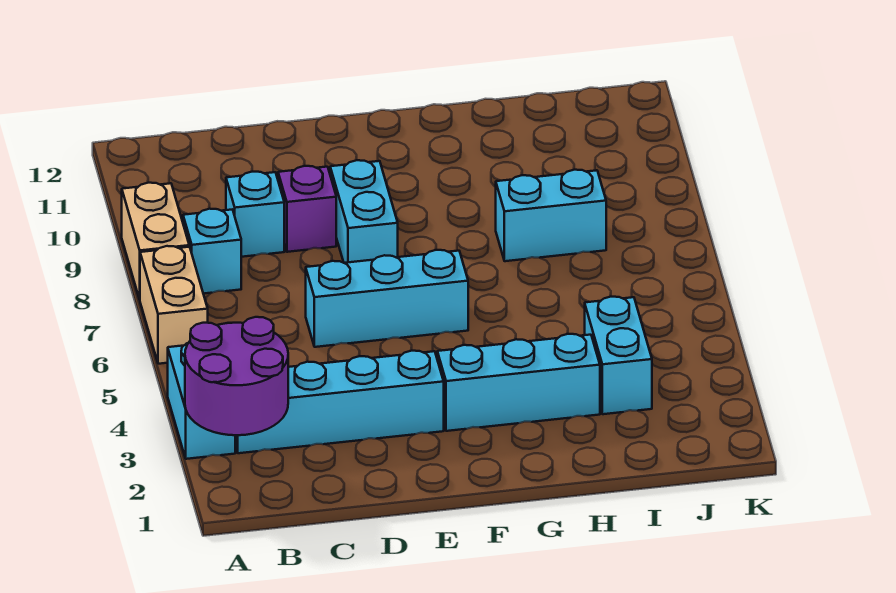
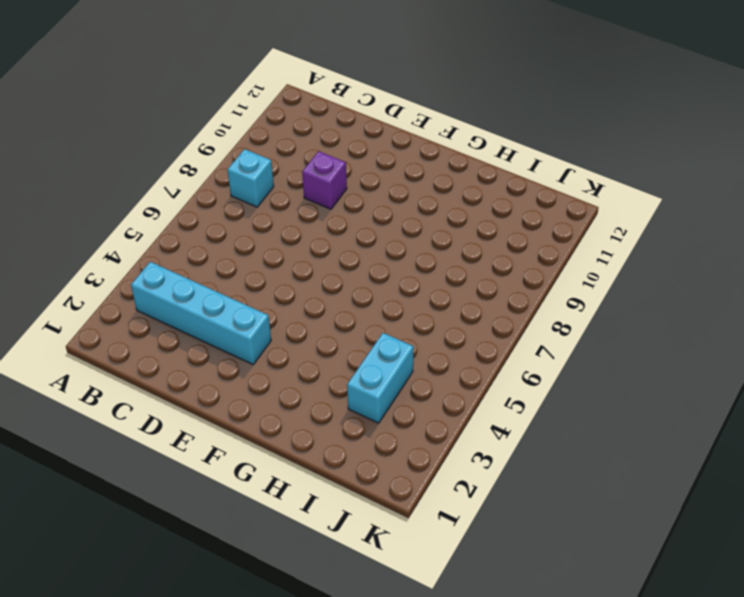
none -> cyan brick A3:A4 level 1
none -> tan brick A6:A7 level 1
none -> tan brick A8:A9 level 1

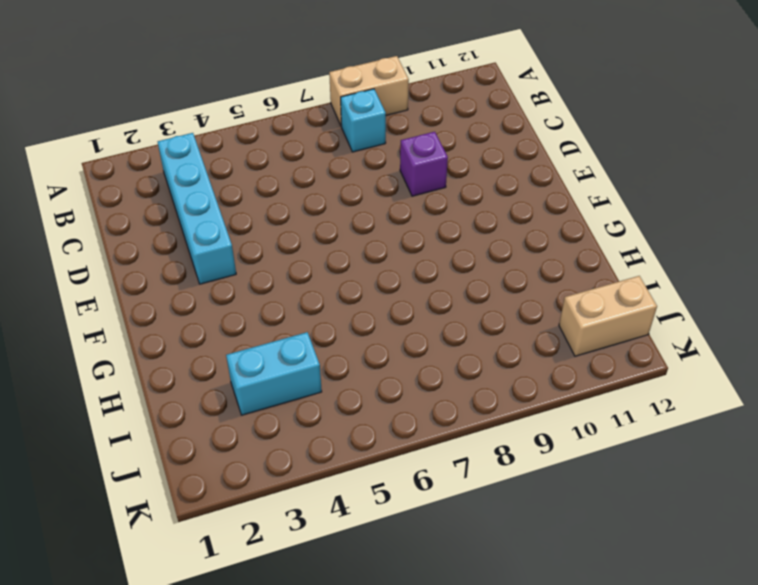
tan brick J11:J12 level 1 -> tan brick A6:A7 level 1
none -> cyan brick A3:A4 level 1
none -> cyan brick C9 level 1
none -> cyan brick D6:F6 level 1

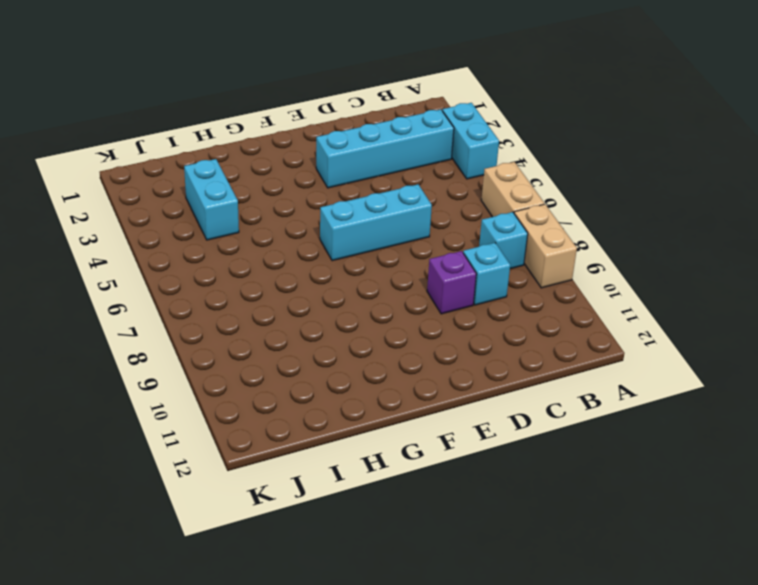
none -> cyan brick E8:E9 level 1
none -> cyan brick F3:H3 level 1
none -> cyan brick H8:I8 level 1

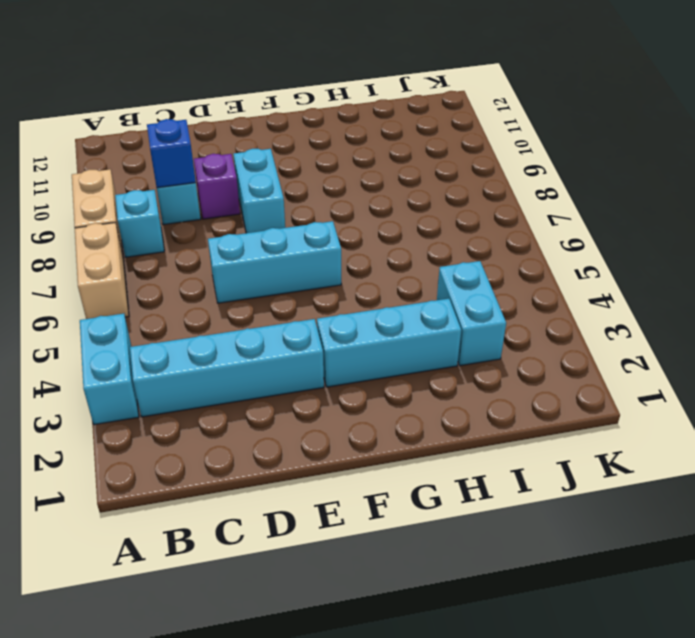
blue brick C9 level 2 -> none
none -> cyan brick H8:I8 level 1
none -> purple round brick A2:B3 level 2

